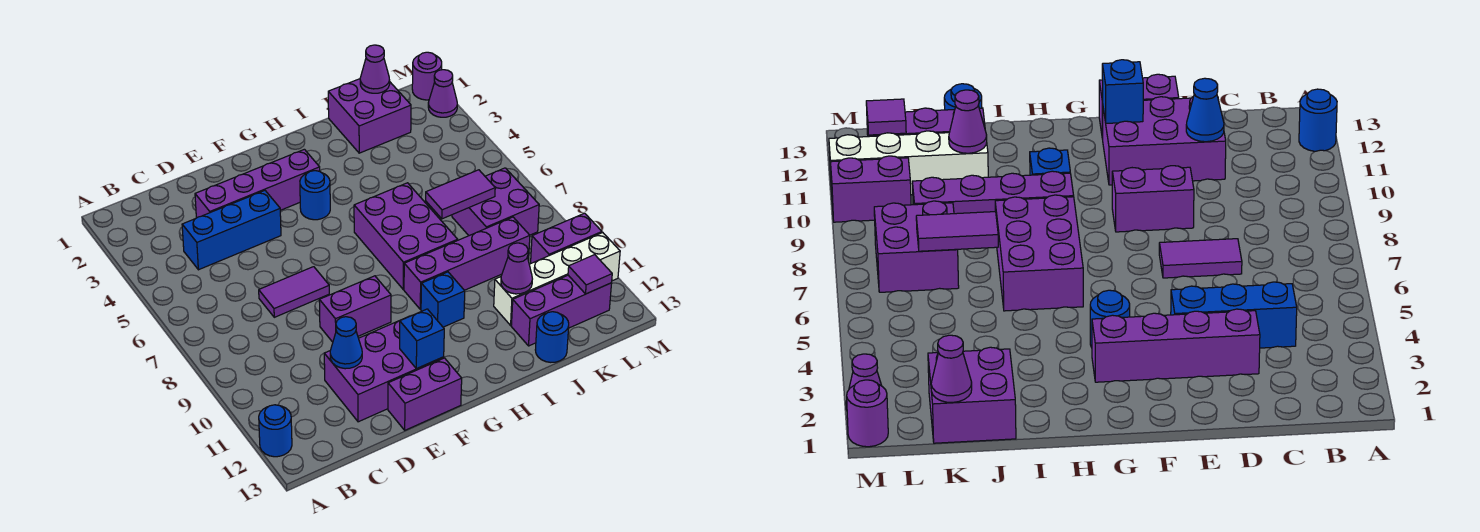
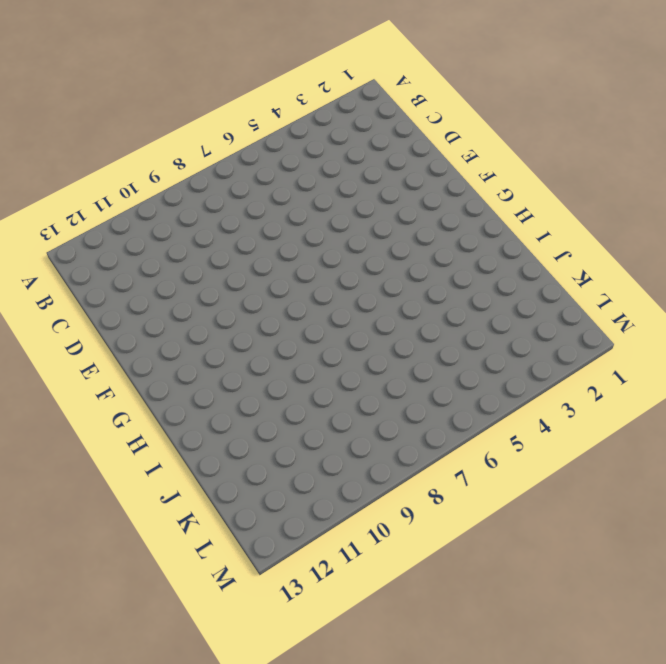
none -> blue round brick A12 level 1
none -> blue brick C4:E4 level 1
none -> purple brick D3:G3 level 1

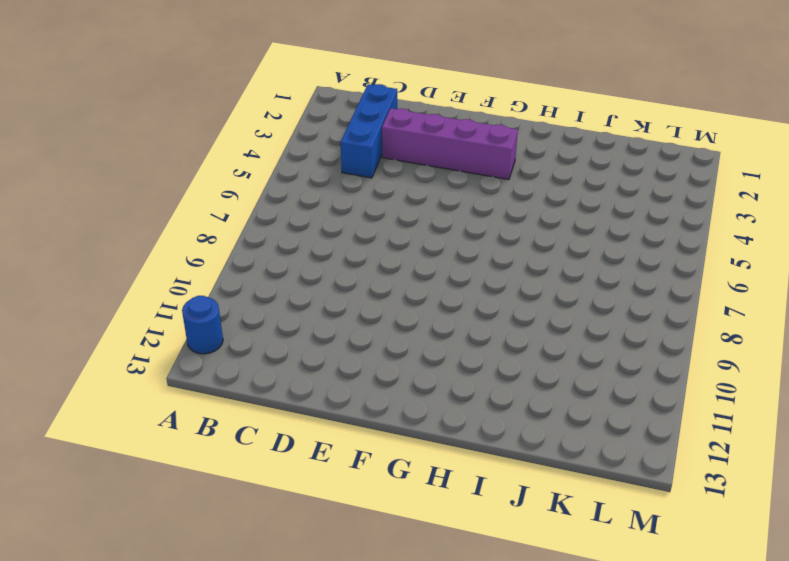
blue brick C2:C4 level 1 -> blue brick C4:E4 level 1
none -> purple tile D7:E7 level 1
none -> purple brick D11:F12 level 1
none -> purple brick E9:F9 level 1

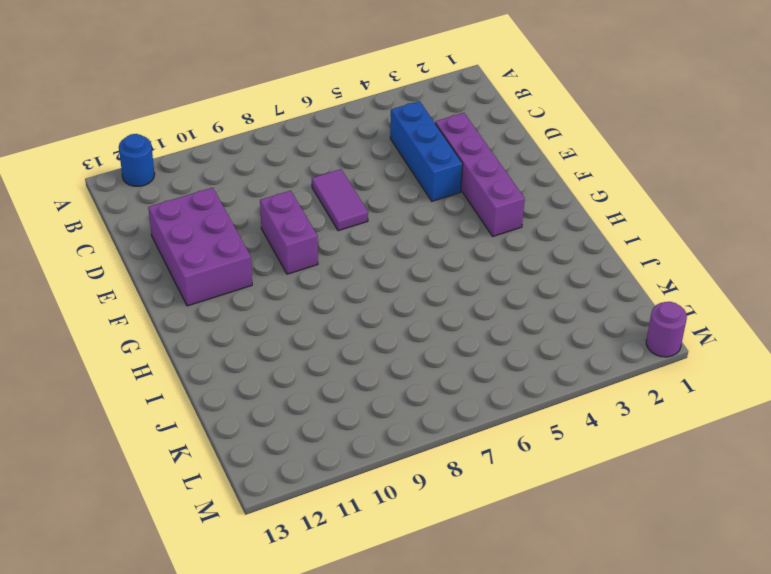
none -> purple brick E13:F13 level 1
none -> blue round brick G4 level 1
none -> purple brick H6:I8 level 1

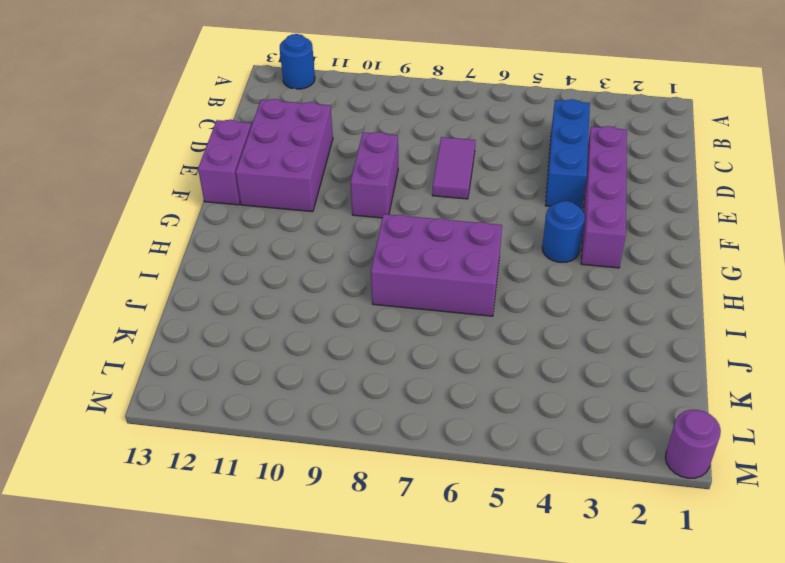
none -> purple brick H9:K9 level 1
none -> blue brick H10 level 1
none -> purple brick J1:K2 level 1

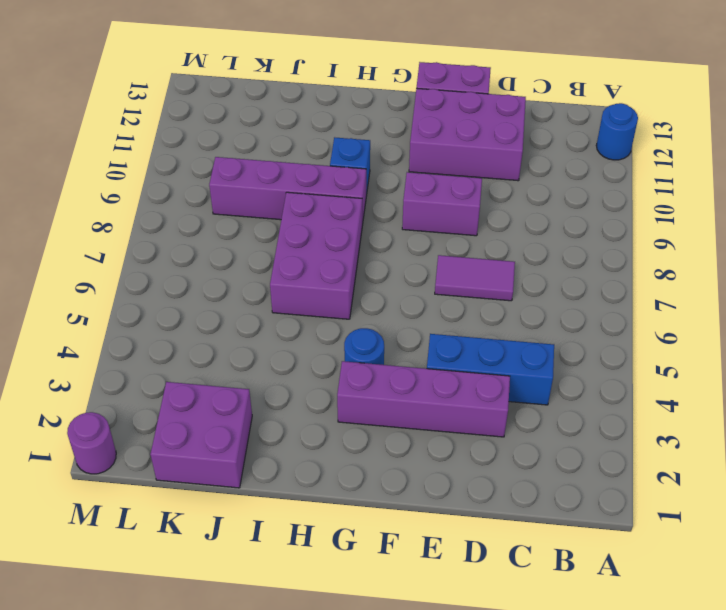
none -> white brick J11:M11 level 1
none -> purple brick J12:L12 level 1
none -> blue round brick J13 level 1

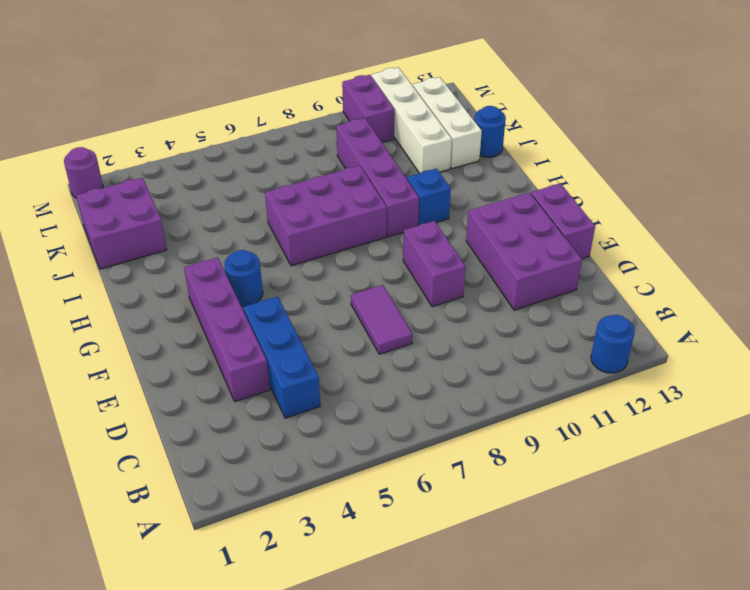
white brick J12:L12 level 1 -> purple brick J12:L12 level 1
none -> purple brick K7:L8 level 1
none -> purple cone M2 level 1
none -> blue cone D11 level 2

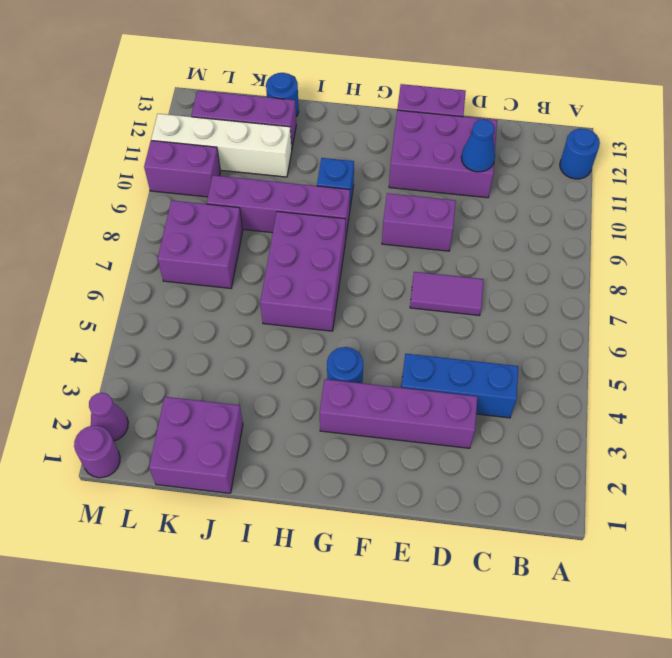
none -> blue brick F12 level 2
none -> purple tile J7:K7 level 2
none -> purple cone J11 level 2

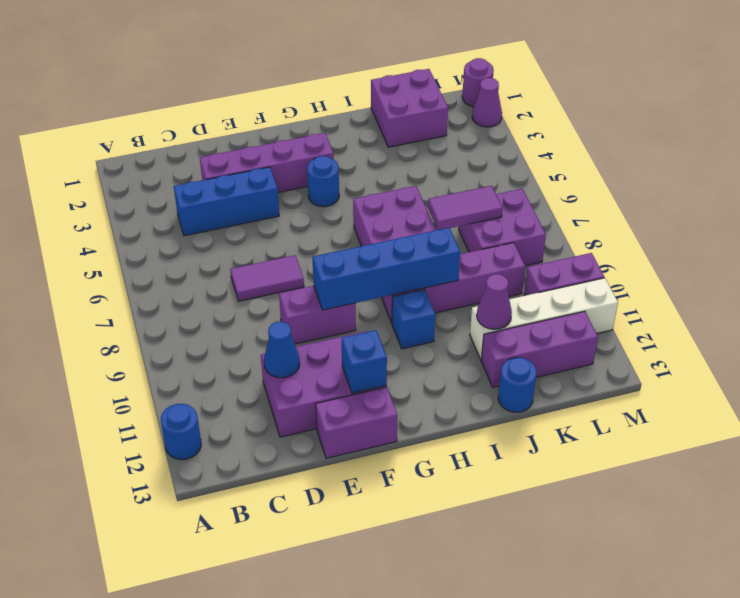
blue brick F9:I9 level 2 -> none
none -> purple cone K1 level 2
none -> purple tile L12 level 2

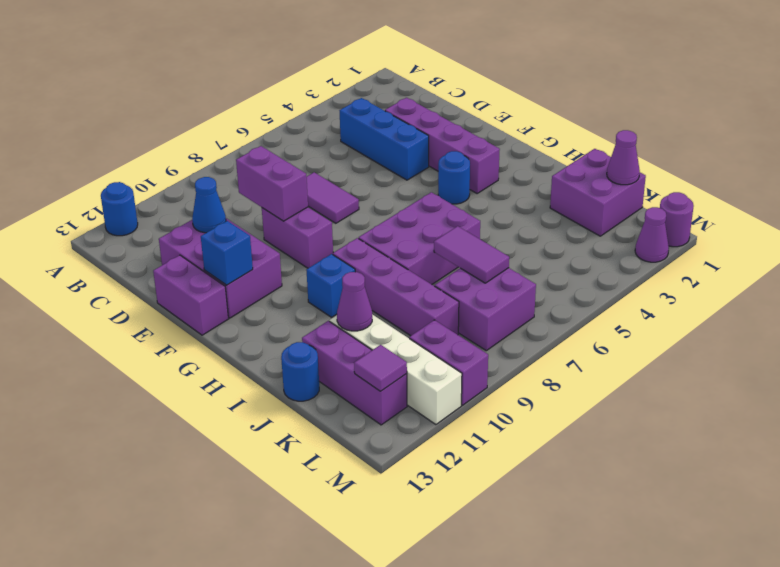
purple brick D9:E9 level 2 -> none

